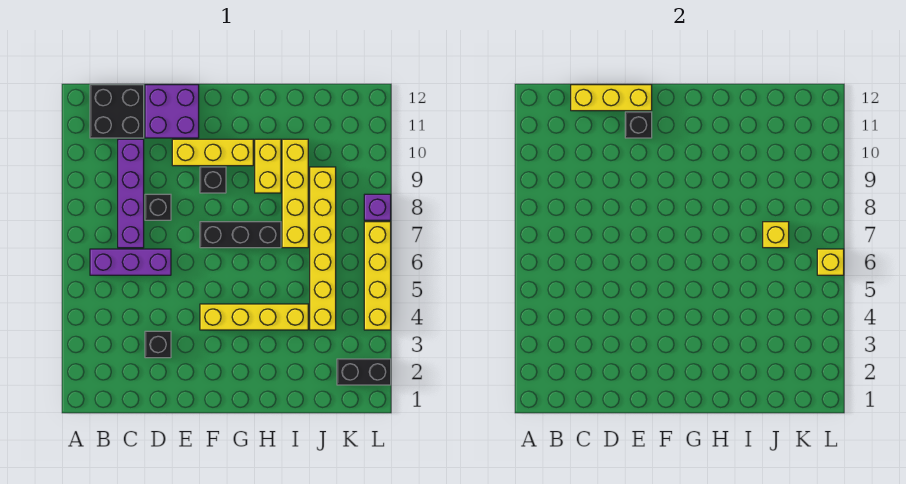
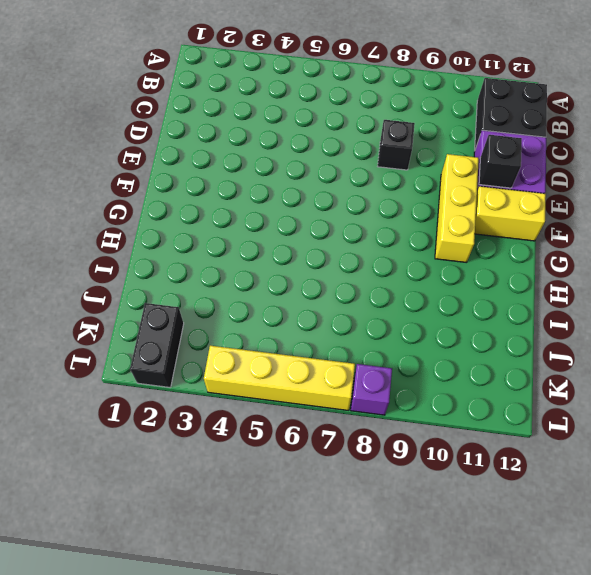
yellow brick F11:F12 level 1 -> yellow brick H9:H10 level 1
none -> purple brick B6:D6 level 1
none -> purple brick C7:C10 level 1
none -> black brick D3 level 1

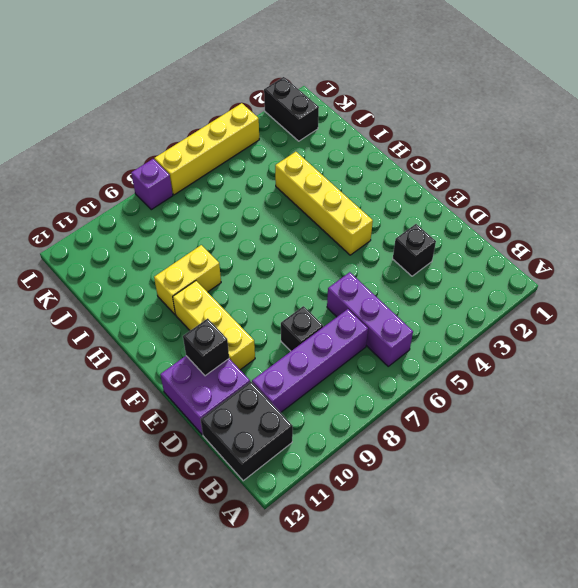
none -> black brick F7:H7 level 1
none -> black brick F9 level 1
none -> yellow brick I7:I10 level 1

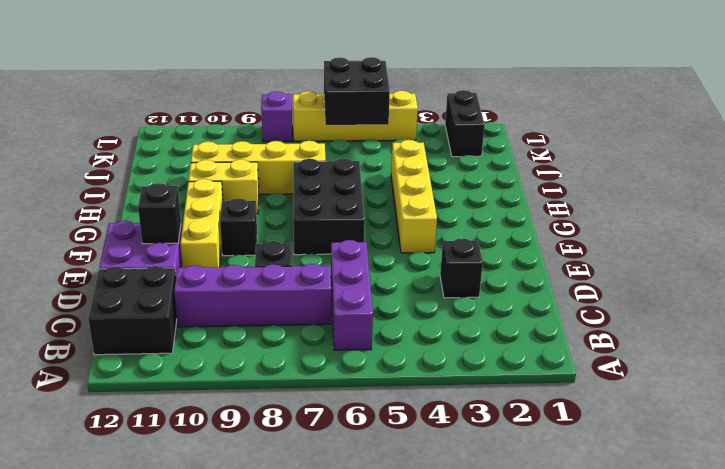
black brick F6:H7 level 1 -> black brick F7:H7 level 1
black brick K5:L6 level 2 -> yellow brick L6 level 2
none -> yellow brick J4:J9 level 1
none -> yellow brick C12:E12 level 2
none -> yellow brick J7 level 2

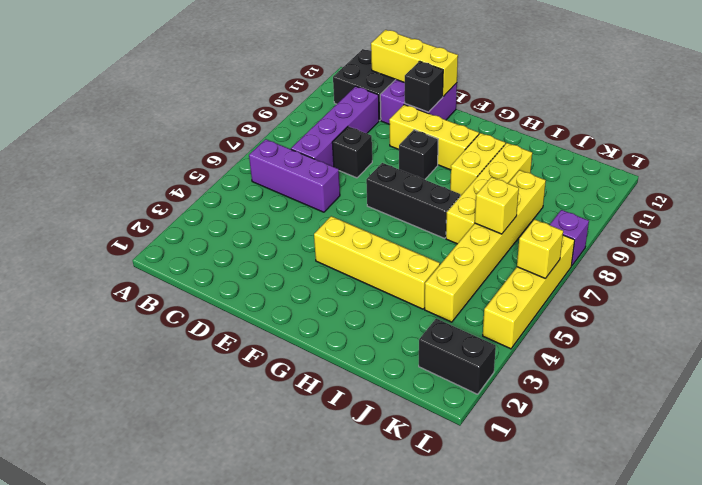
none -> black brick D3 level 1

